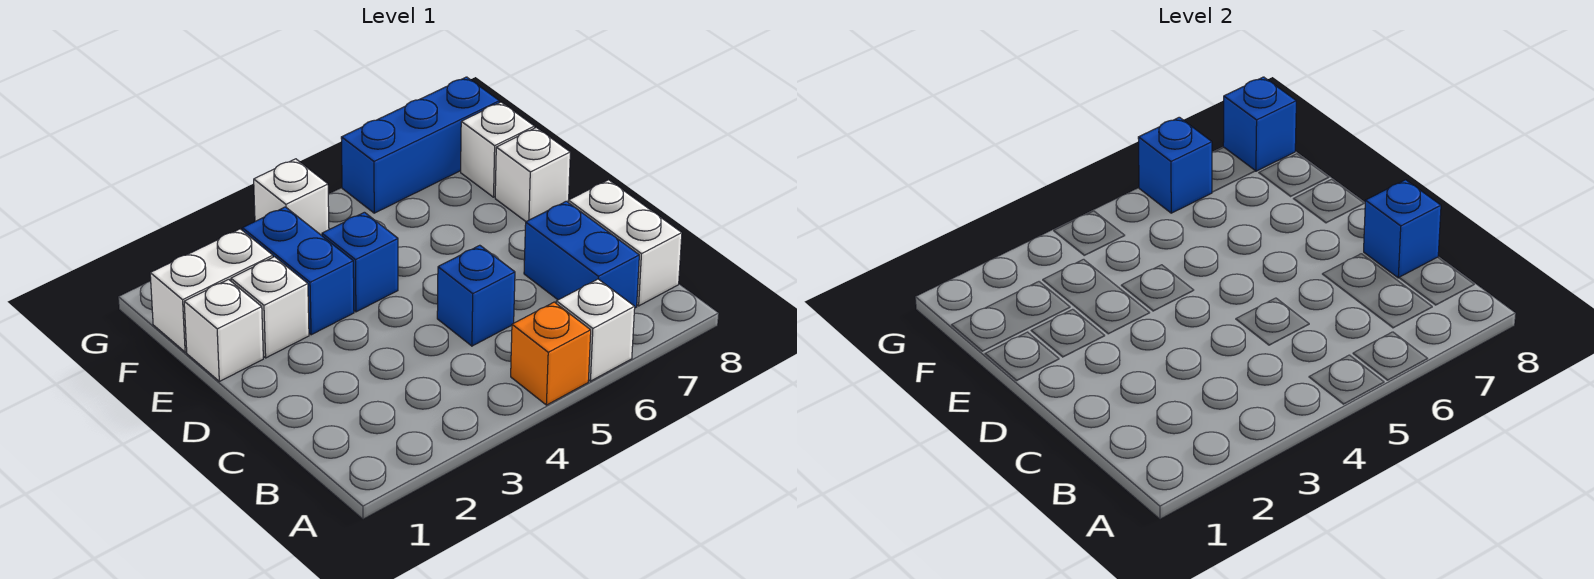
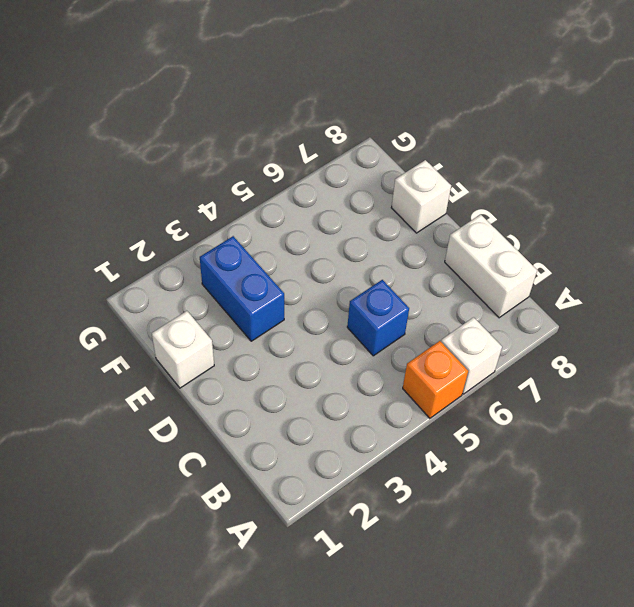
none -> blue brick B7:C7 level 1
none -> white brick E2 level 1
none -> blue brick E4 level 1

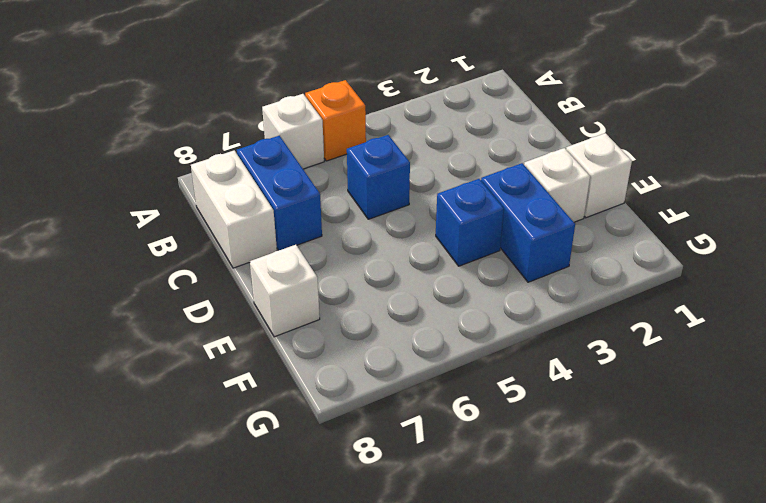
none -> white brick F1:F2 level 1
none -> white brick F8 level 1
none -> white brick G4 level 1

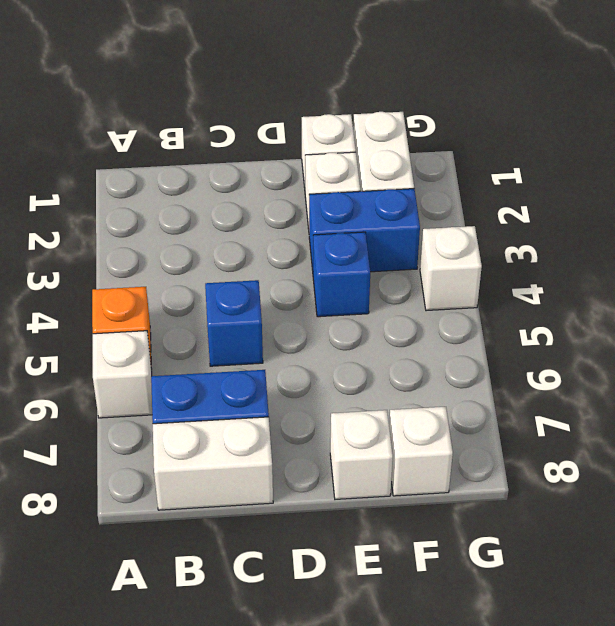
none -> blue brick G6:G8 level 1
none -> blue brick C8 level 2
none -> blue brick G6 level 2

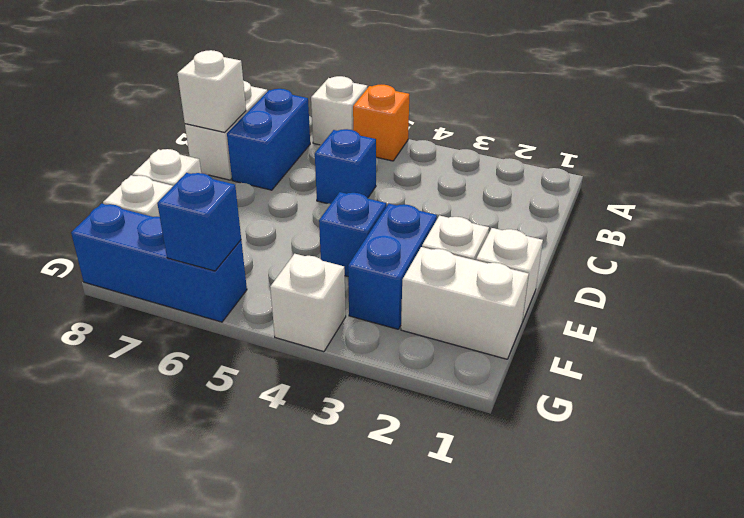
white brick C8 level 2 -> blue brick C8 level 2
none -> blue brick G8 level 2

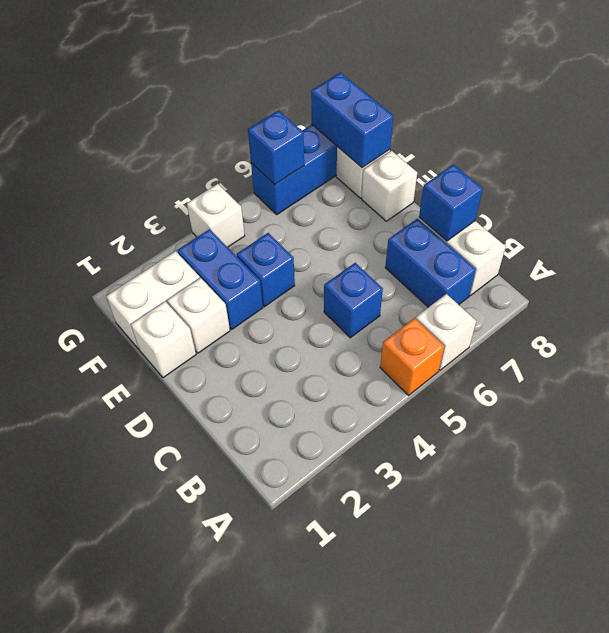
blue brick F8:G8 level 2 -> blue brick G8 level 2

